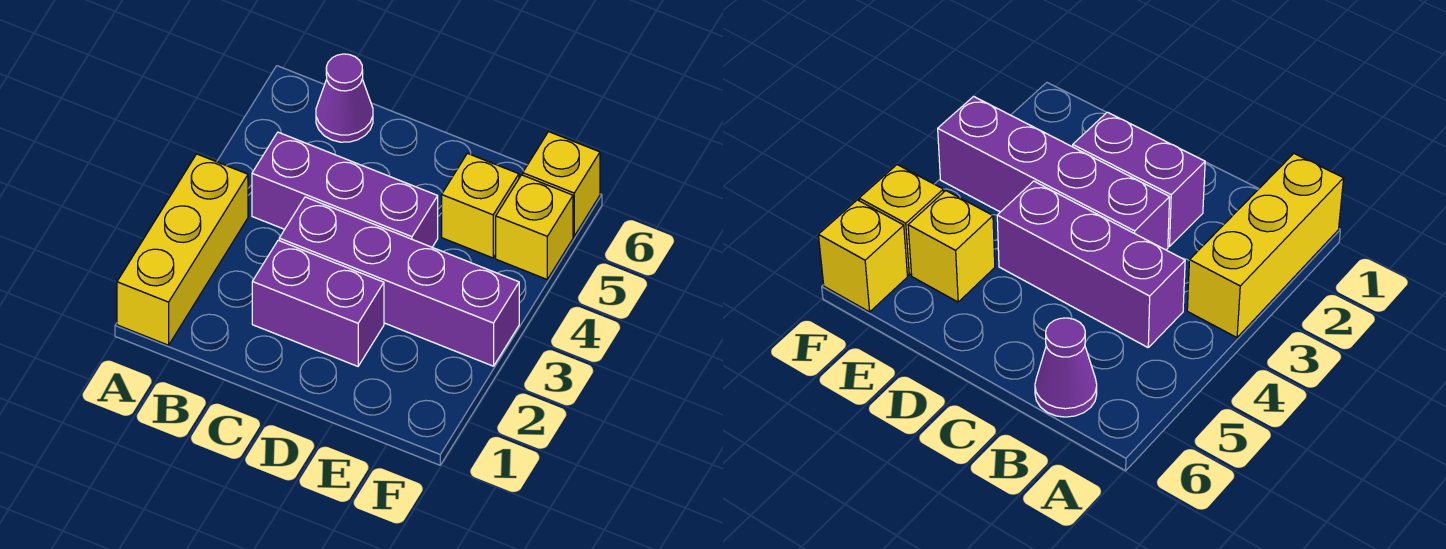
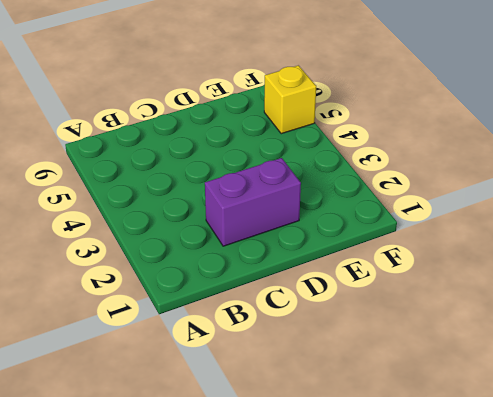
none -> yellow brick A1:A3 level 1
none -> purple brick B4:D4 level 1

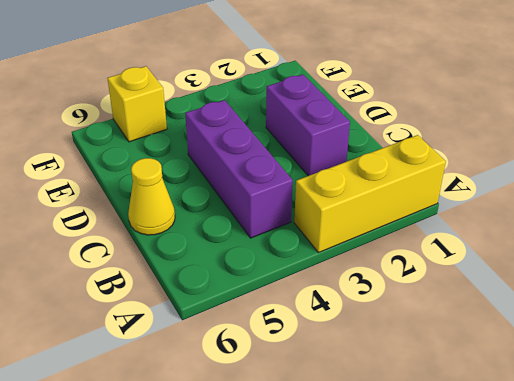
yellow cone C6 level 1 -> none
none -> purple cone B6 level 1
none -> purple brick C3:F3 level 1

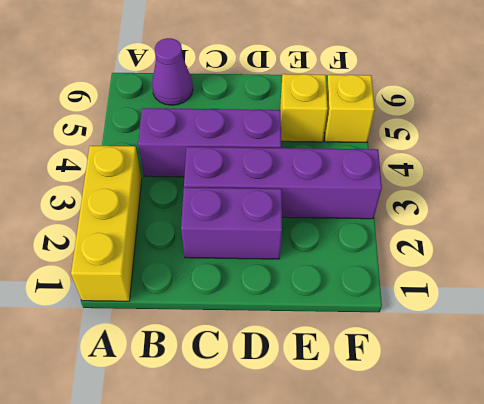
none -> yellow brick F6 level 1

